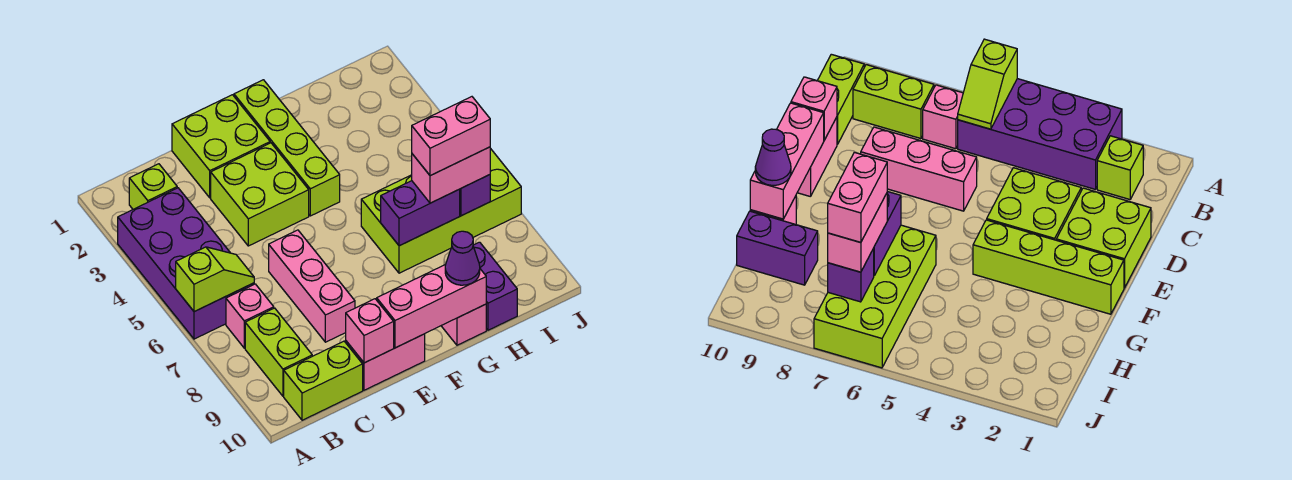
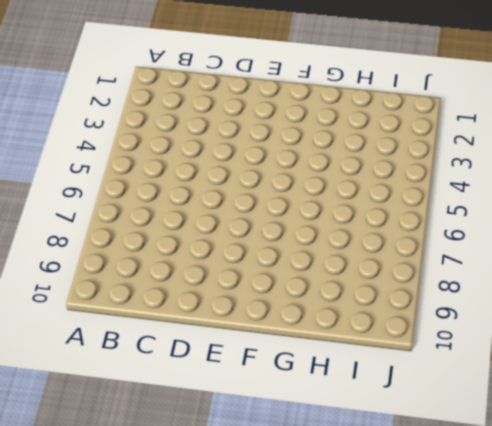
none -> purple brick A3:B6 level 1
none -> lime brick B2 level 1
none -> pink brick B7 level 1

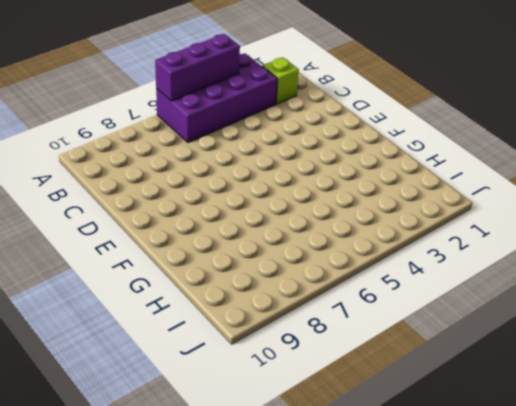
purple brick A4:A6 level 2 -> lime slope A6:B6 level 2 top A
none -> pink brick B7 level 1
none -> lime brick B8:B9 level 1
none -> lime brick B10:C10 level 1

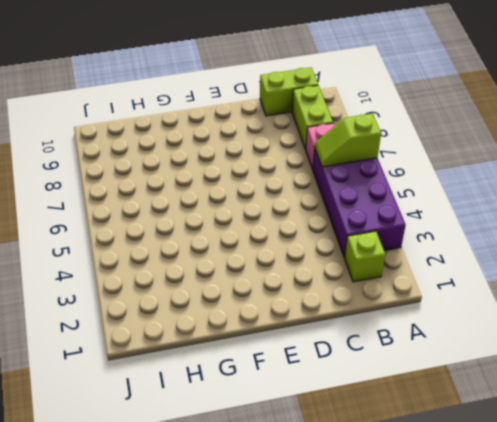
none -> lime brick D1:E2 level 1
none -> lime brick D3:E4 level 1
none -> pink brick D6:D8 level 1

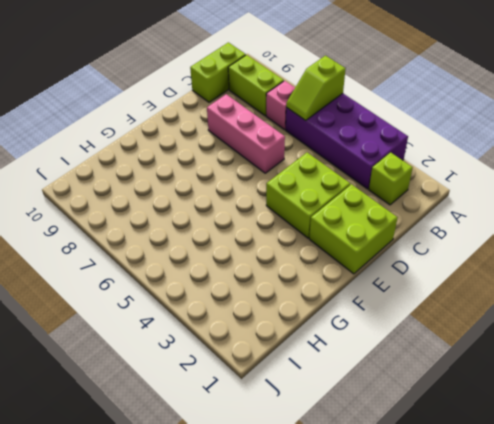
none -> pink brick D10:E10 level 1
none -> lime brick F1:F4 level 1
none -> lime brick G6:J7 level 1

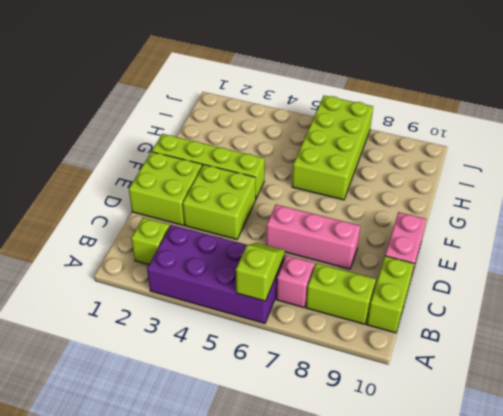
none -> pink brick G10 level 1
none -> purple brick H9:H10 level 1
none -> pink brick D10 level 2

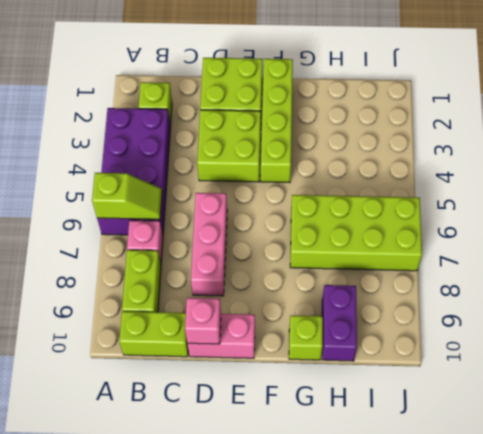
lime brick G10 level 1 -> pink brick G10 level 1
none -> pink brick E10:G10 level 2
none -> purple brick G7:H7 level 2
none -> purple brick I7 level 2

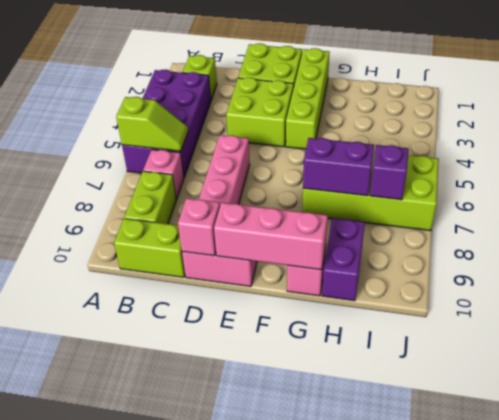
none -> purple cone G10 level 3
none -> pink brick H7:I7 level 3
none -> pink brick H7:I7 level 4

